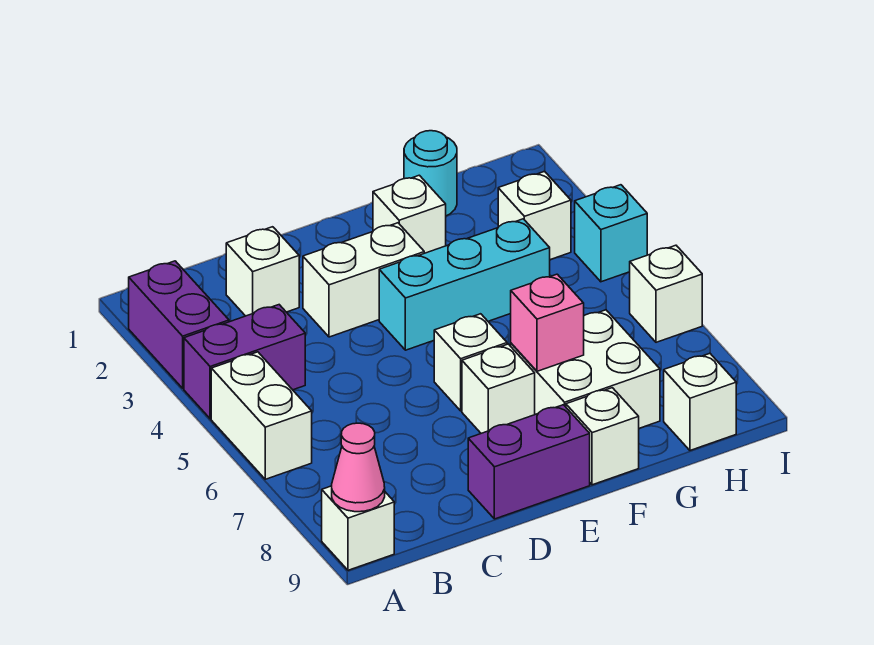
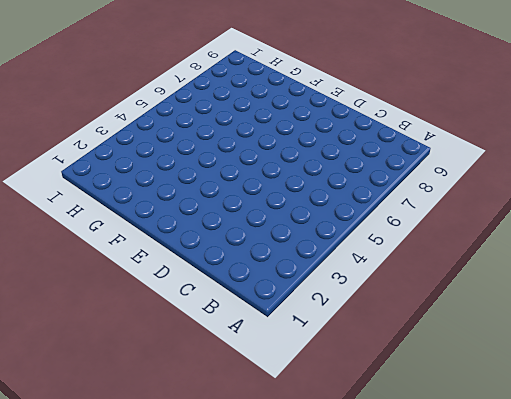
none -> purple brick A2:A3 level 1
none -> purple brick A4:B4 level 1
none -> white brick A5:A6 level 1

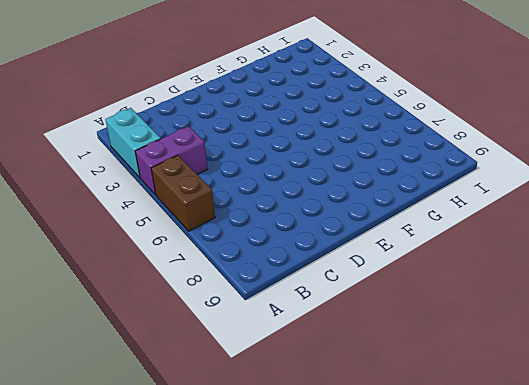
cyan brick A2:A3 level 1 -> purple brick A2:A3 level 1
brown brick A5:A6 level 1 -> white brick A5:A6 level 1
none -> white brick A9 level 1
none -> white brick C2 level 1
none -> white brick D3:E3 level 1

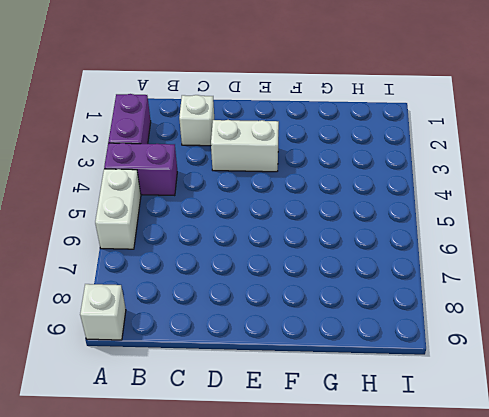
none -> purple brick D9:E9 level 1
none -> cyan brick E4:G4 level 1
none -> white brick E6 level 1

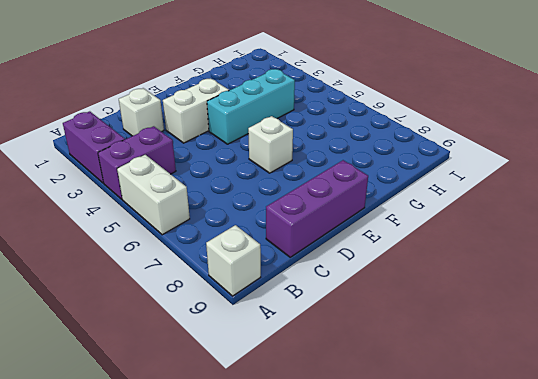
purple brick C9:E9 level 1 -> purple brick D9:E9 level 1
none -> white brick E7 level 1
none -> white brick F2 level 1
none -> white brick F7:G8 level 1

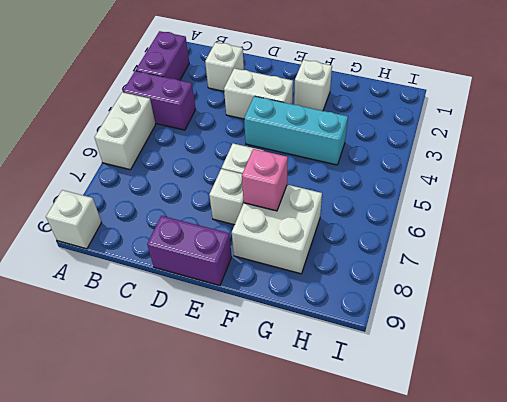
none -> white brick F9 level 1
none -> cyan round brick G1 level 1
none -> white brick H3 level 1

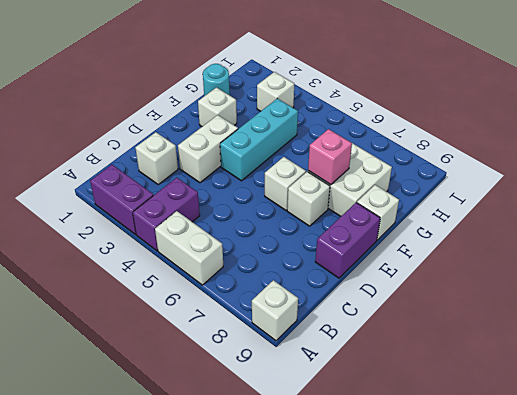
none -> white brick H9 level 1
none -> cyan brick I4 level 1
none -> white brick I6 level 1

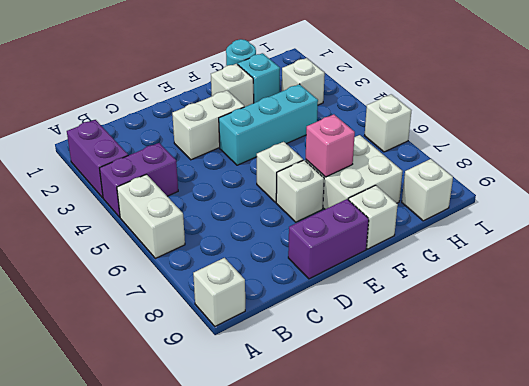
cyan brick G2 level 1 -> cyan brick I4 level 1
none -> white brick C2 level 1
none -> pink cone A9 level 2

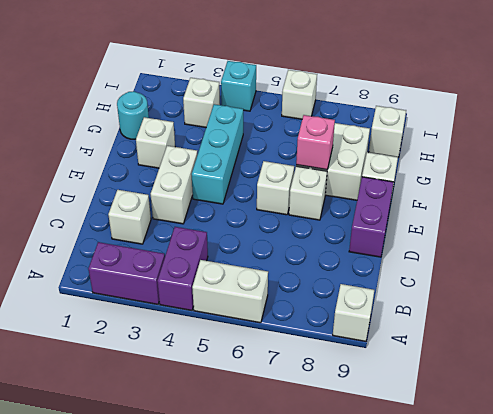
none -> pink cone A9 level 2

